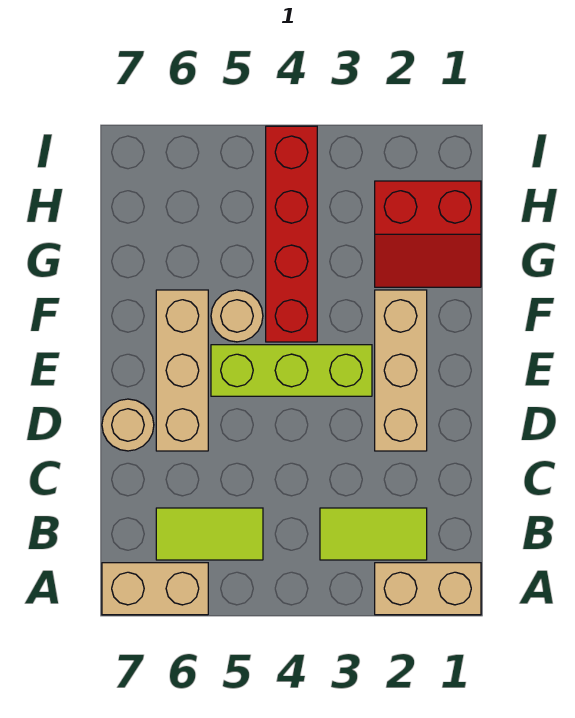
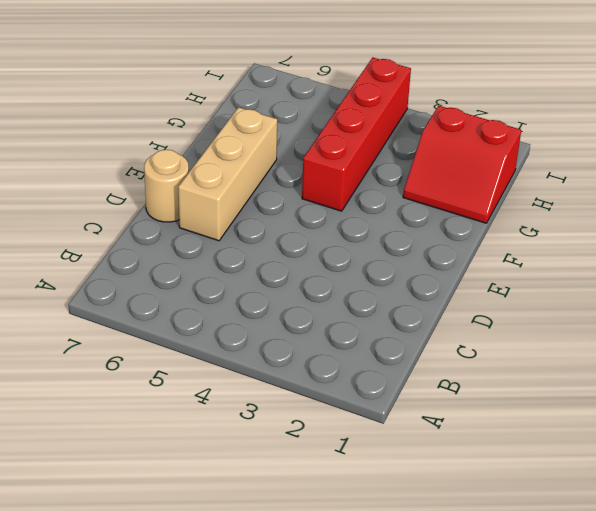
none -> tan brick A1:A2 level 1
none -> tan brick A6:A7 level 1

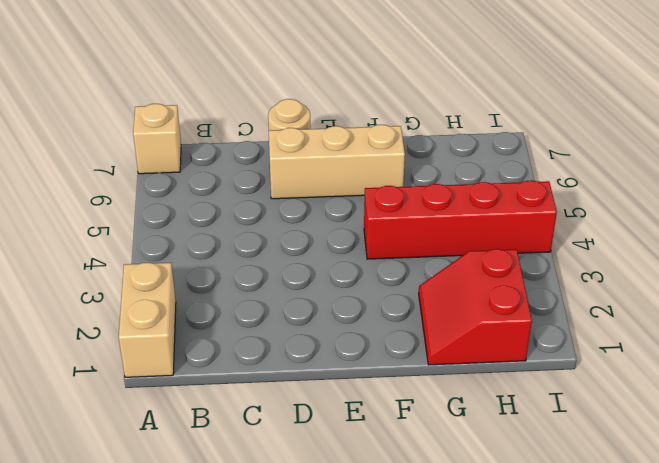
tan brick A7 level 1 -> tan brick A6:A7 level 1
none -> lime tile B2:B3 level 1
none -> lime tile B5:B6 level 1

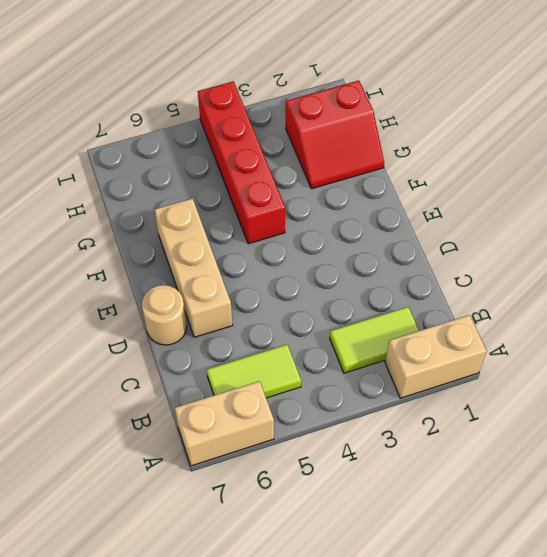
none -> tan brick D2:F2 level 1
none -> lime brick E3:E5 level 1

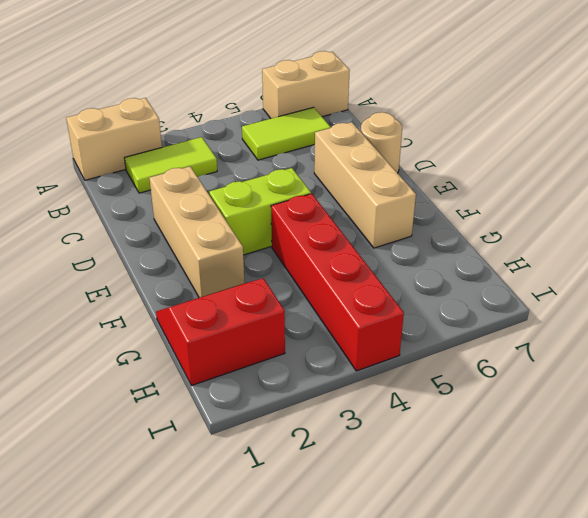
lime brick E3:E4 level 1 -> lime brick E3:E5 level 1
none -> tan round brick F5 level 1

